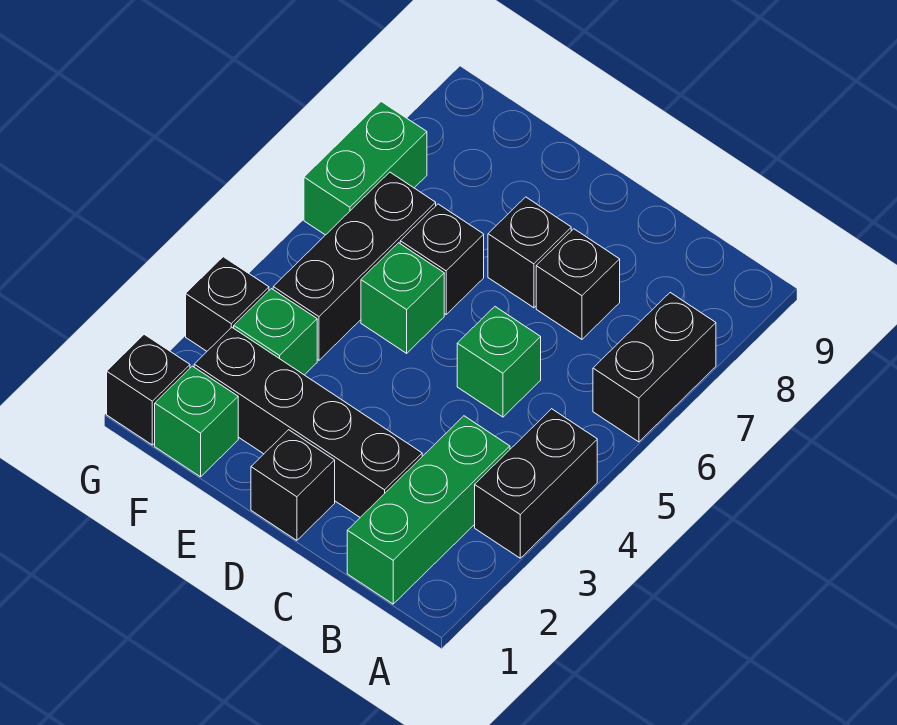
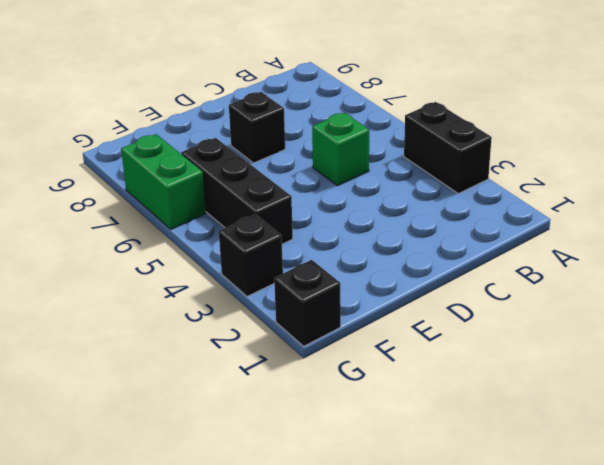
none -> black brick A6:A7 level 1
none -> green brick B1:B3 level 1
none -> black brick C2:F2 level 1

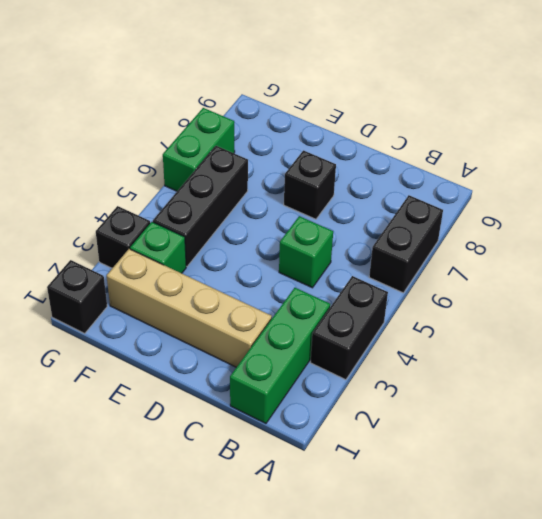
tan brick C2:F2 level 1 -> black brick C2:F2 level 1
none -> black brick C7 level 1
none -> black brick D1 level 1
none -> green brick E5 level 1

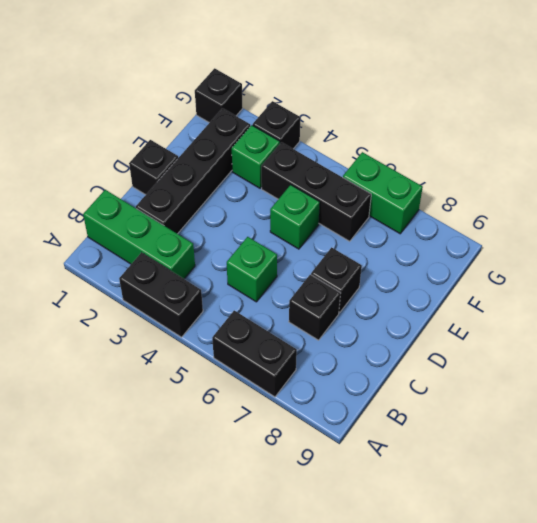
none -> black brick E6 level 1
none -> green brick F1 level 1

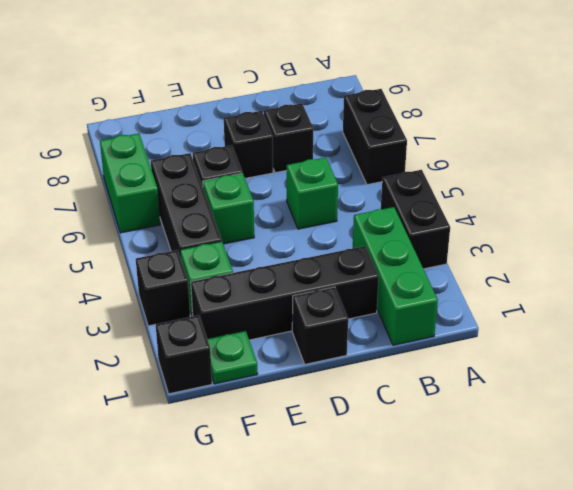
green plate F1 level 1 -> green brick F1 level 1

